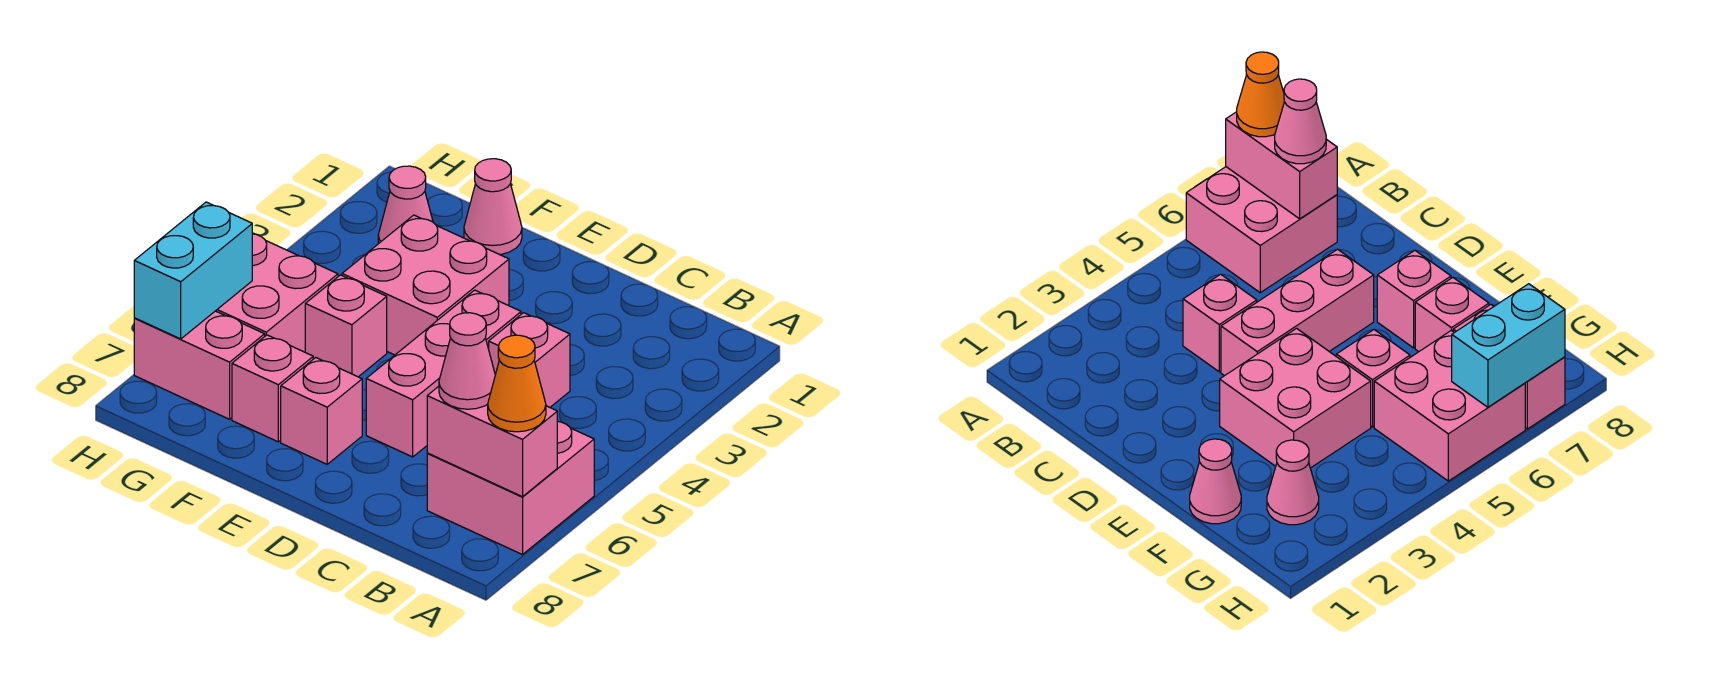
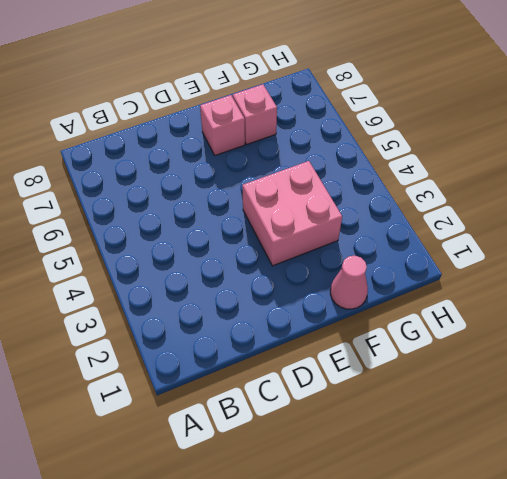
none -> pink brick A6:B7 level 1
none -> pink brick C4 level 1
none -> pink brick D4:D6 level 1

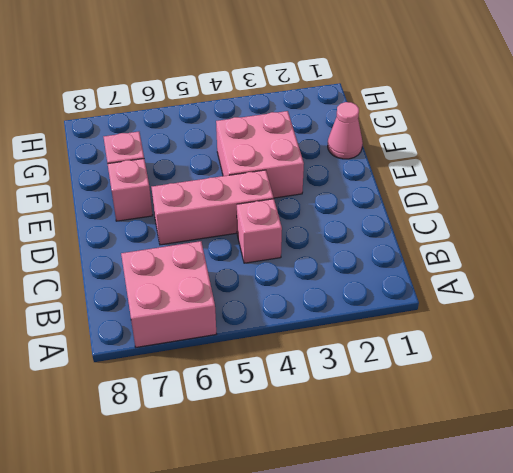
none -> pink brick F5 level 1
none -> pink cone G2 level 1
none -> pink brick G5:H6 level 1

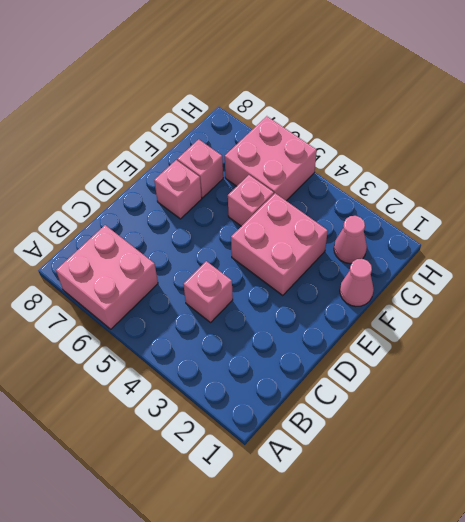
none -> pink brick D4:D6 level 1
none -> pink brick G7:H7 level 1
none -> pink brick A7:B7 level 2

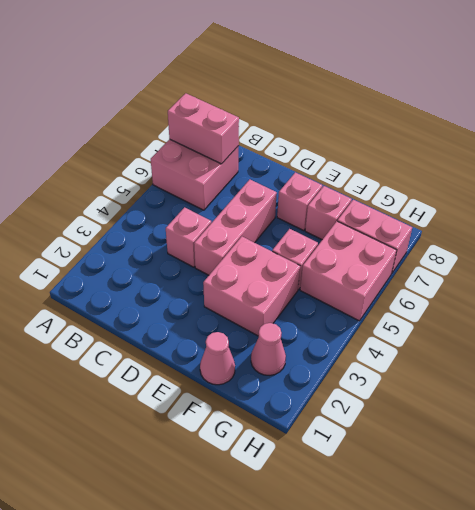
none -> cyan brick H6:H7 level 2
none -> orange cone A7 level 3
none -> pink cone B7 level 3

